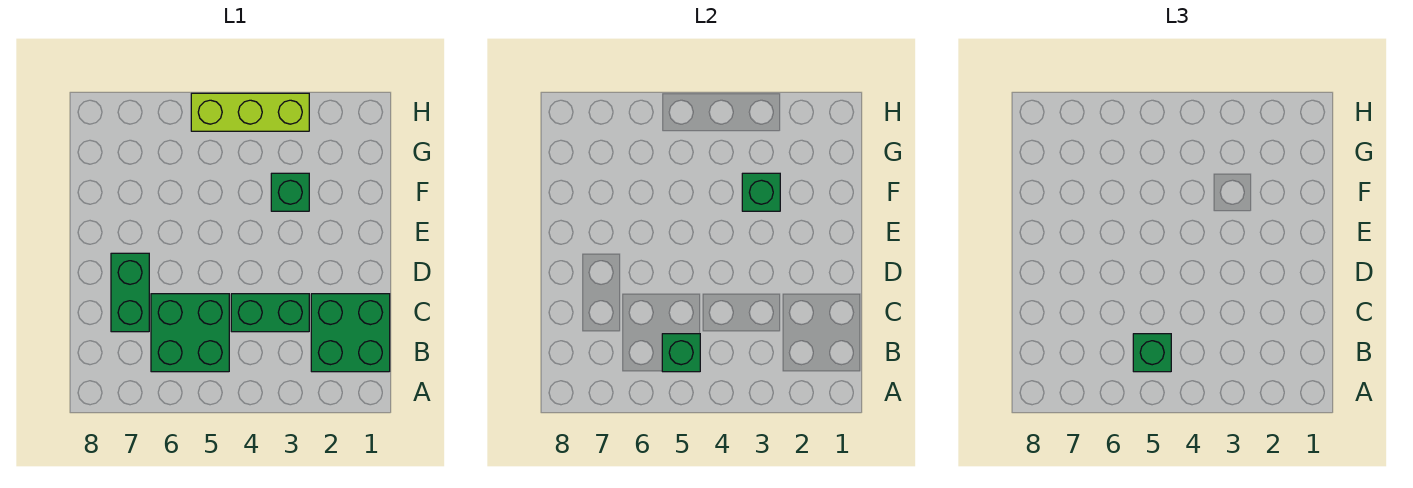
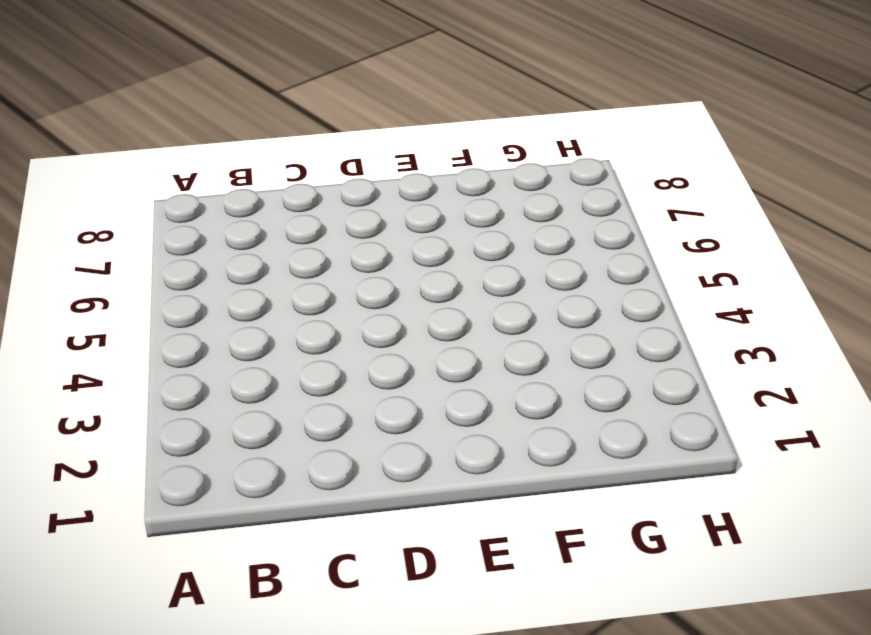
none -> green brick B1:C2 level 1
none -> green brick B5:C6 level 1

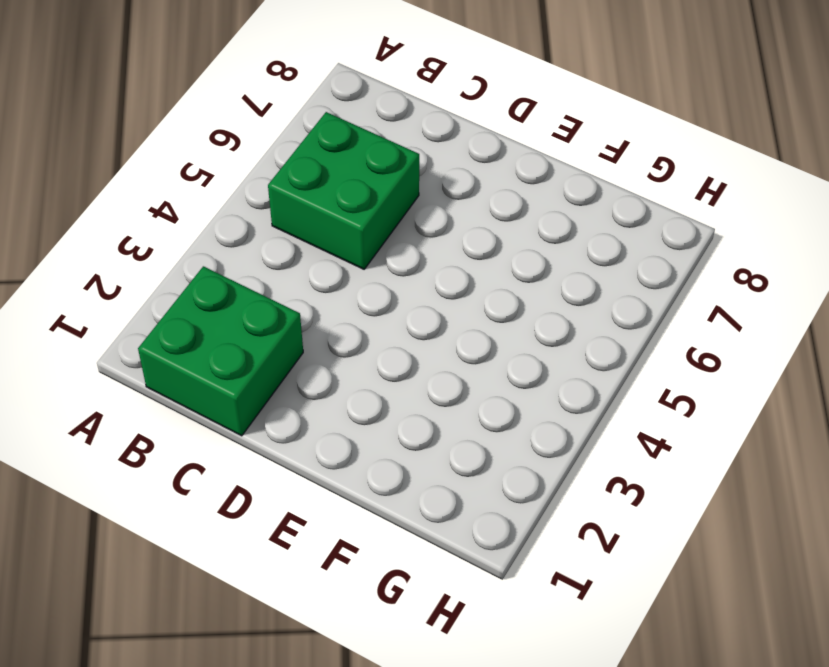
none -> green brick C3:C4 level 1
none -> green brick C7:D7 level 1

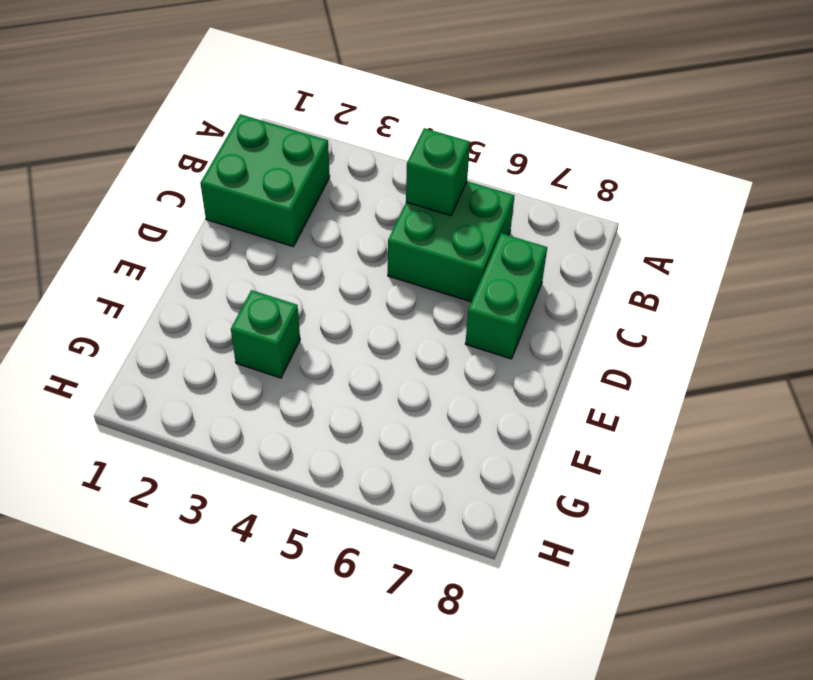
none -> green brick C3:C4 level 1
none -> lime brick H3:H5 level 1

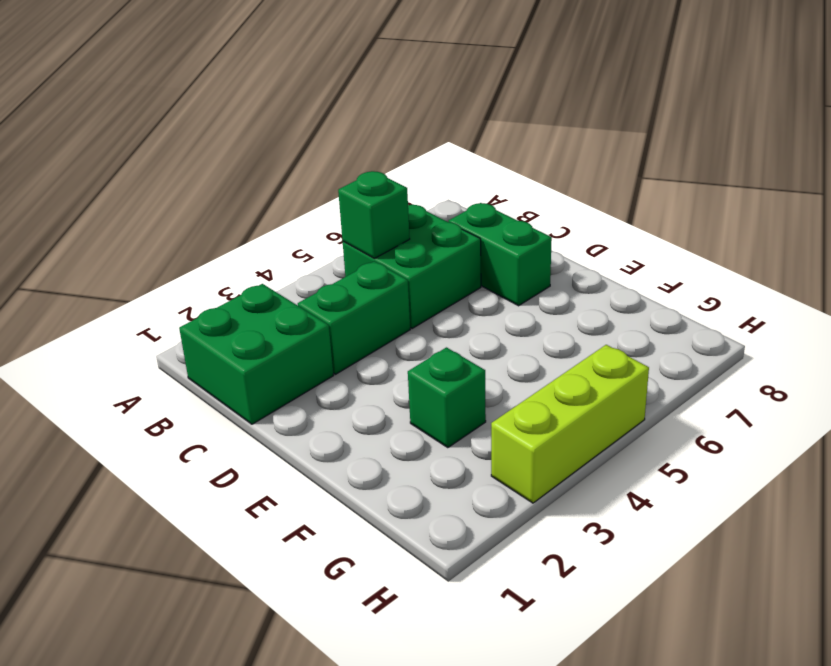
none -> green brick F3 level 2
none -> green brick B5 level 3

